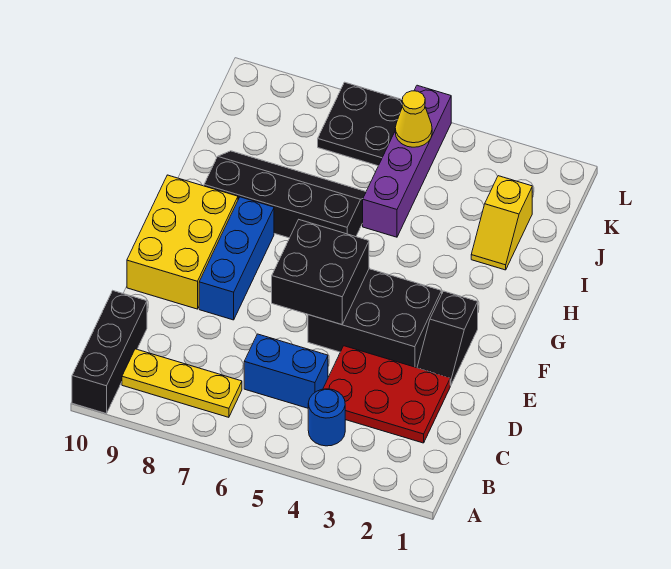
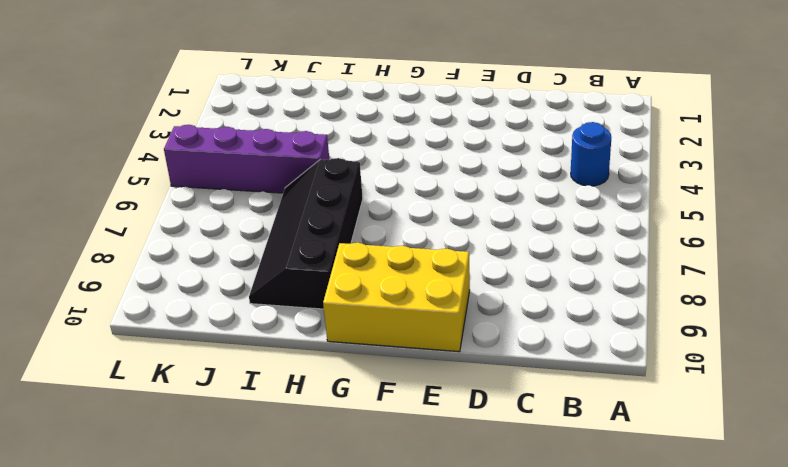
none -> black brick A10:C10 level 1
none -> yellow plate B7:B9 level 1
none -> red plate C2:D4 level 1

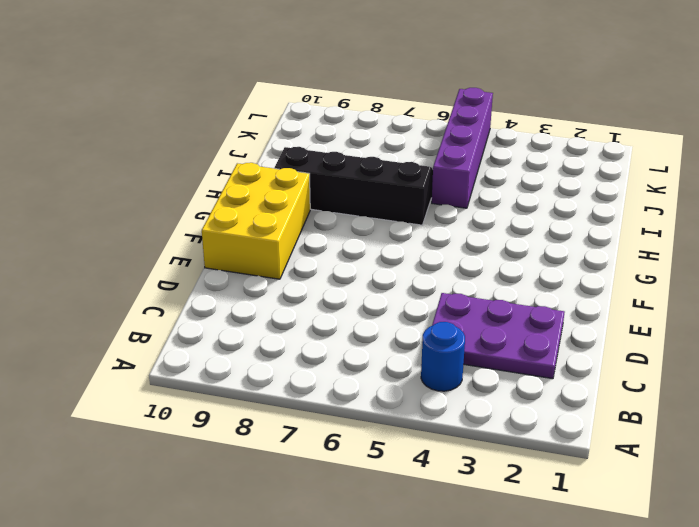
purple plate C2:D4 level 1 -> red plate C2:D4 level 1
none -> black brick A10:C10 level 1
none -> yellow plate B7:B9 level 1
none -> blue brick C5:C6 level 1

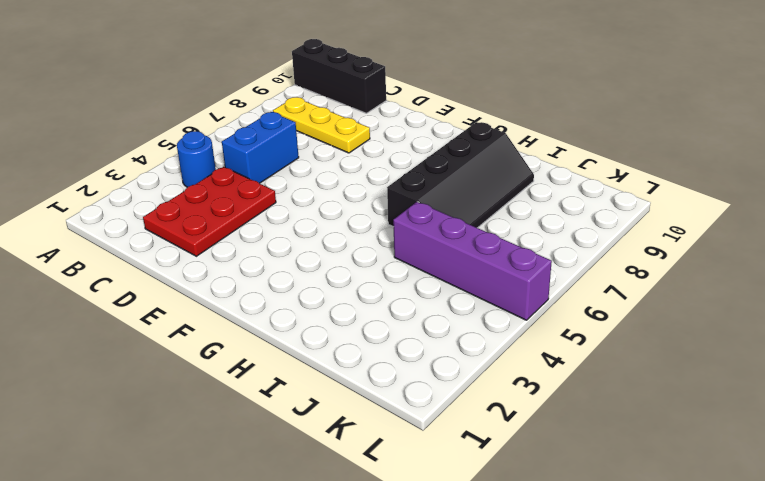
yellow plate B8:D8 level 1 -> yellow plate B7:B9 level 1
none -> black slope E2:F2 level 1 top F
none -> black brick E3:F5 level 1
none -> blue brick E8:G8 level 1

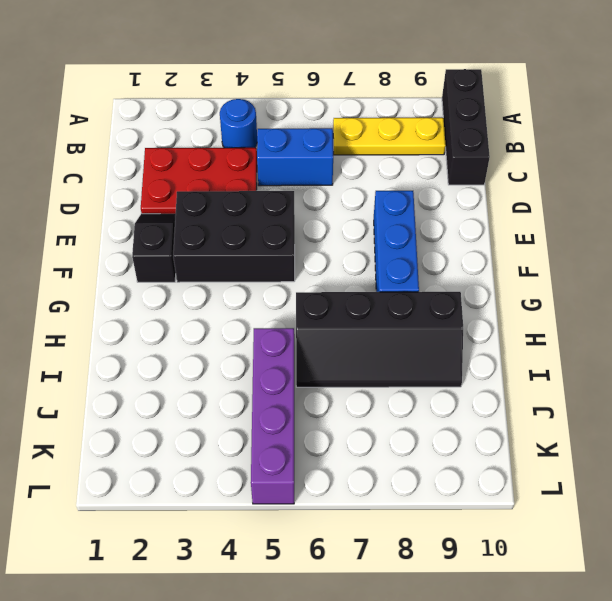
none -> yellow brick E9:G10 level 1
none -> yellow slope I2:J2 level 1 top J
none -> black plate K6:L7 level 1

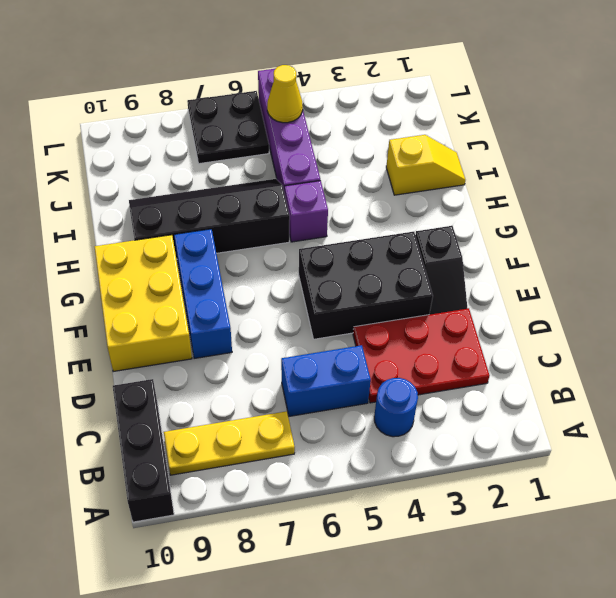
purple brick H5 level 1 -> none
yellow slope I1:I2 level 1 top 2 -> yellow slope I2:J2 level 1 top J
none -> black brick E5:F6 level 2

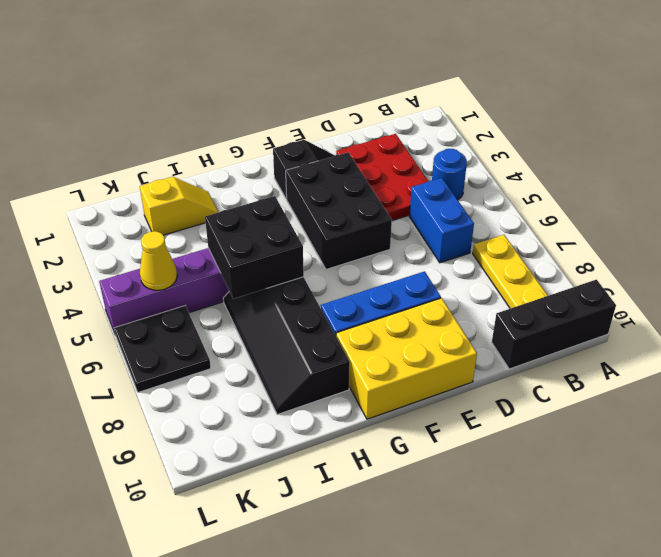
black brick H5:I6 level 2 -> black brick E5:F6 level 2

